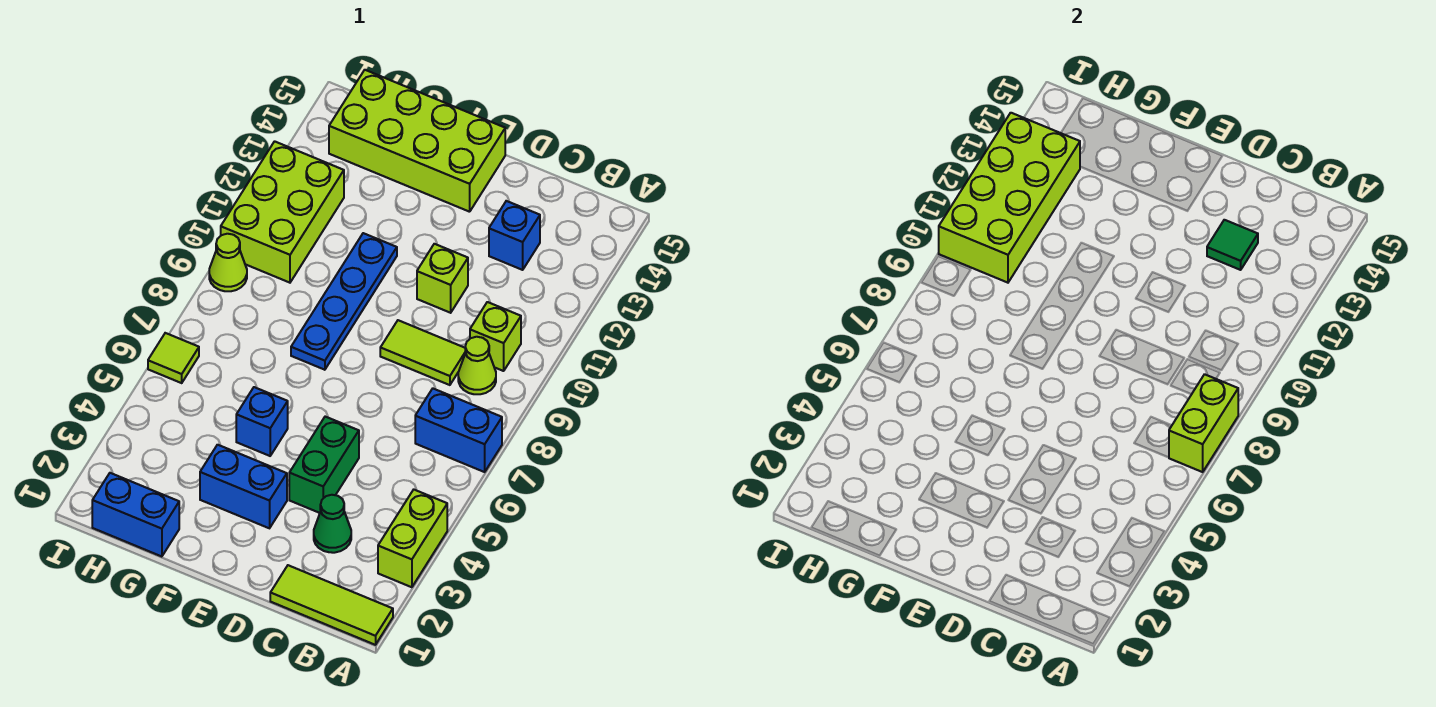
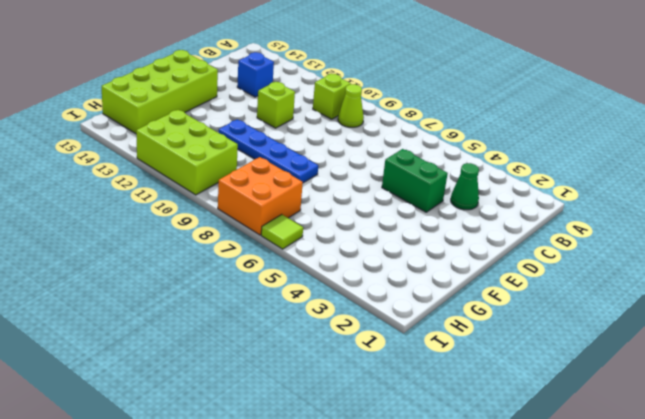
orange brick H7:I8 level 1 -> none
none -> lime tile A1:C1 level 1
none -> lime brick A3:A4 level 1
none -> blue brick A7:B7 level 1

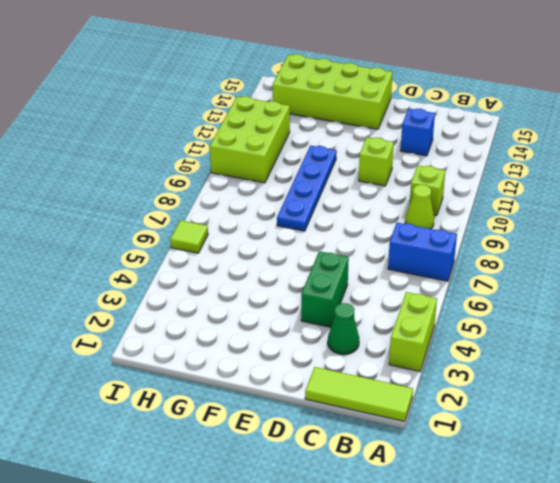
none -> lime tile C9:D9 level 1
none -> blue brick E3:F3 level 1
none -> blue brick F5 level 1

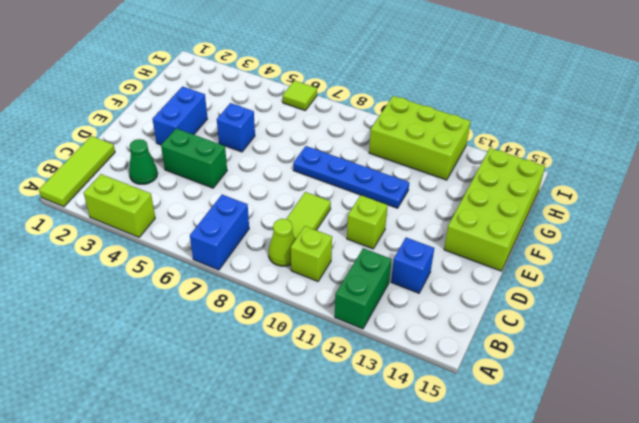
green brick A12:B12 level 1 -> none
none -> blue brick G1:H1 level 1
none -> lime cone I9 level 1
none -> lime brick A7:A8 level 2

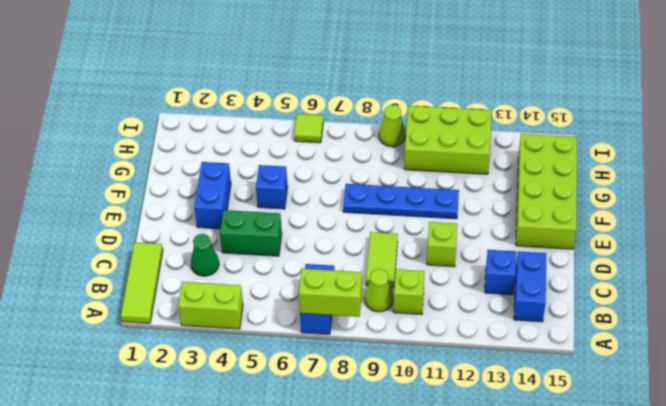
blue brick B14:C14 level 1 -> blue brick G1:H1 level 1
none -> green tile C13 level 2
none -> lime brick H10:I13 level 2

